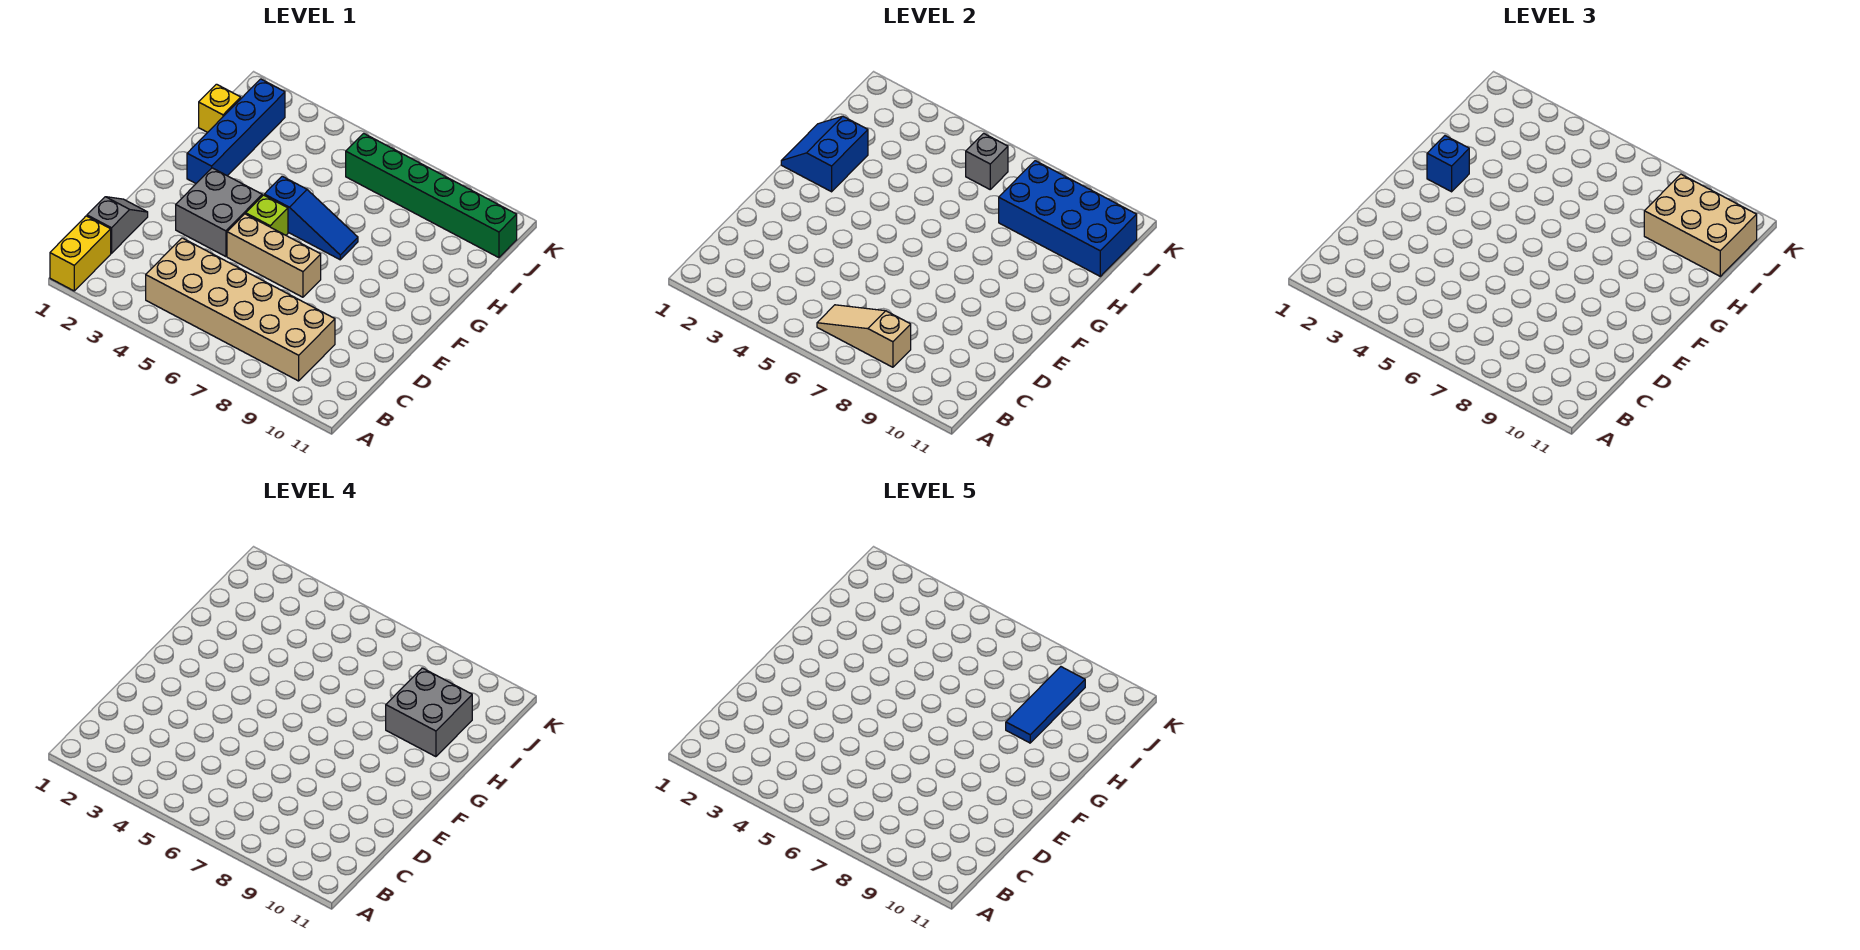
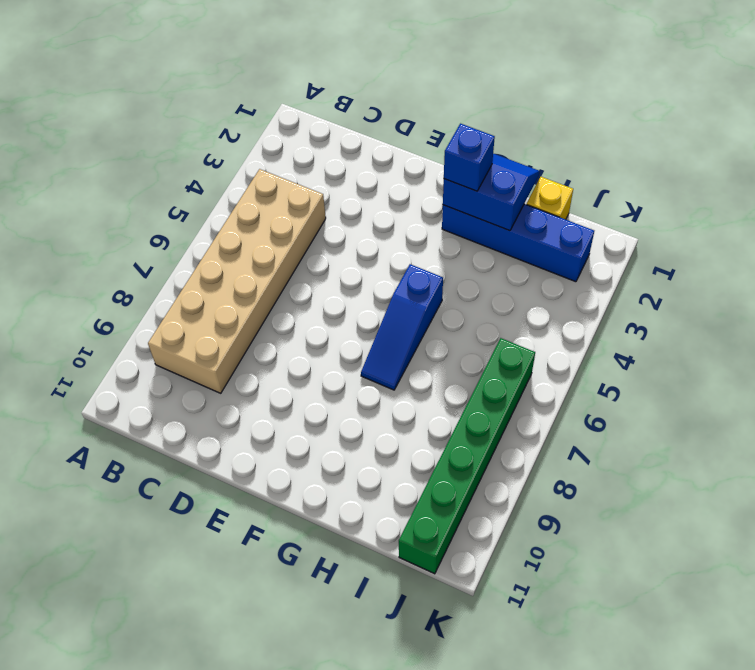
none -> yellow brick A1:B1 level 1
none -> grey slope C1:D1 level 1 top C
none -> grey brick E3:F4 level 1

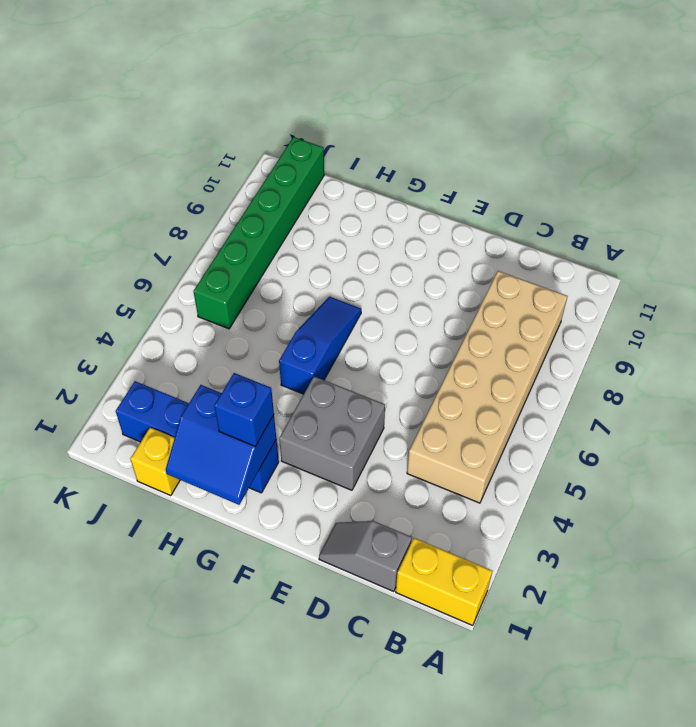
none -> tan brick E5:E7 level 1
none -> lime brick F5 level 1
none -> tan slope B6:B8 level 2 top 8

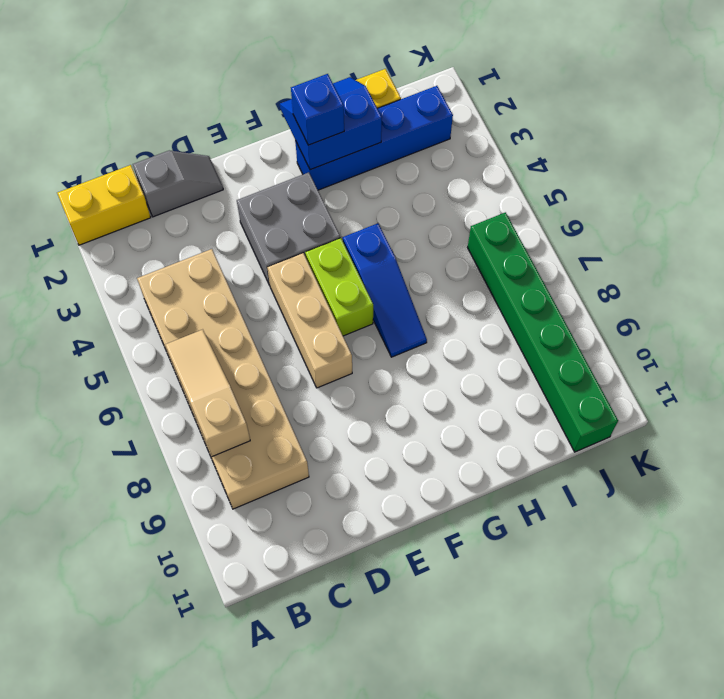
lime brick F5:F6 level 1 -> lime brick F5 level 1
none -> blue brick I8:J11 level 2
none -> grey brick J6 level 2
none -> tan brick I9:J11 level 3

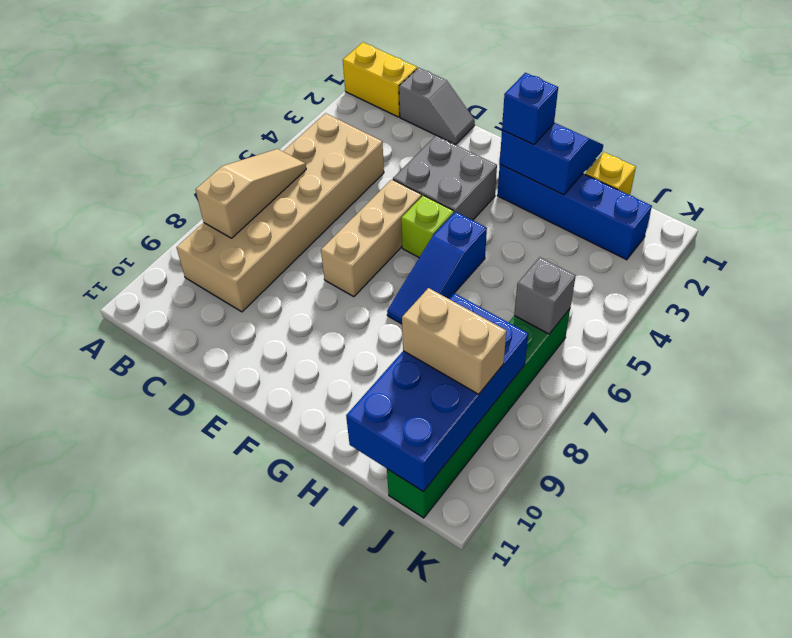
tan brick I9:J9 level 3 -> tan brick I9:J11 level 3
none -> grey brick H9:I10 level 4
none -> blue tile H9:J9 level 5

